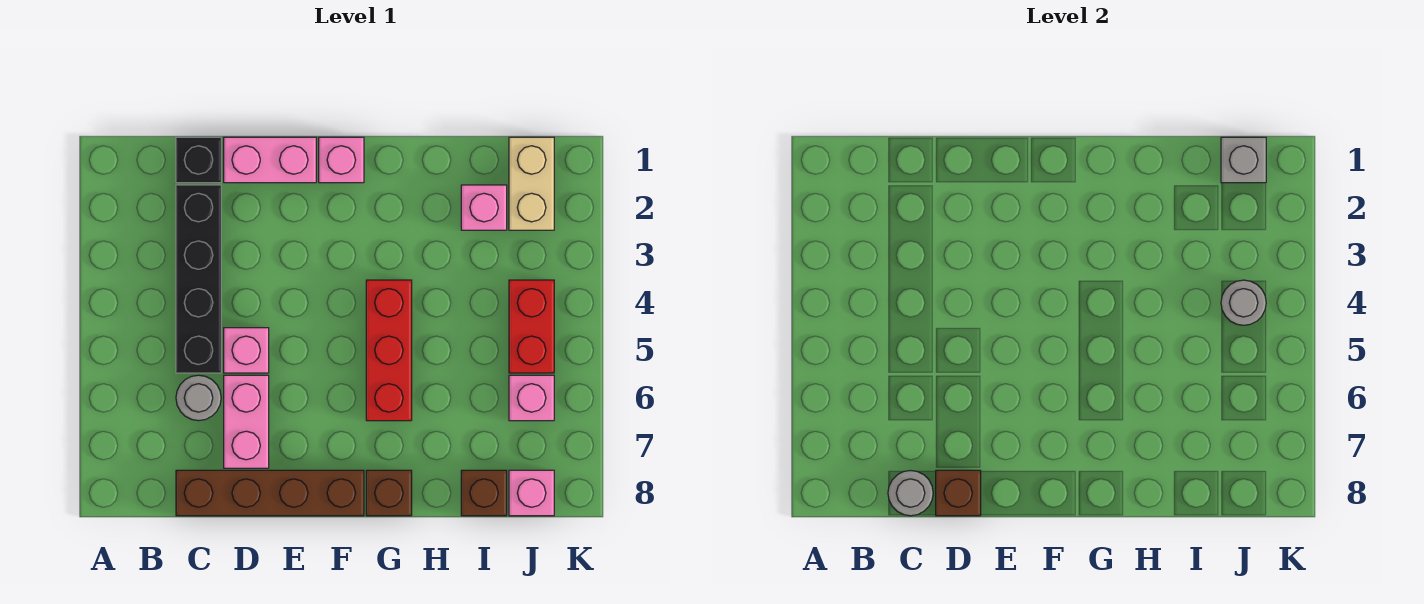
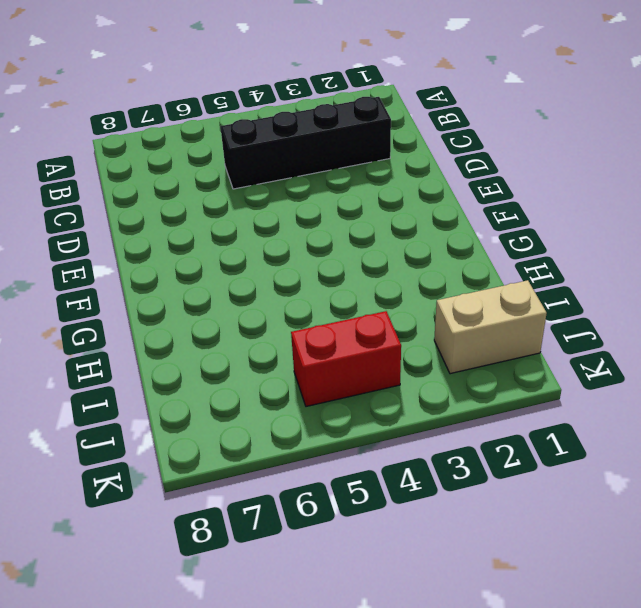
none -> black brick C1 level 1
none -> grey round brick C6 level 1
none -> brown brick C8:F8 level 1

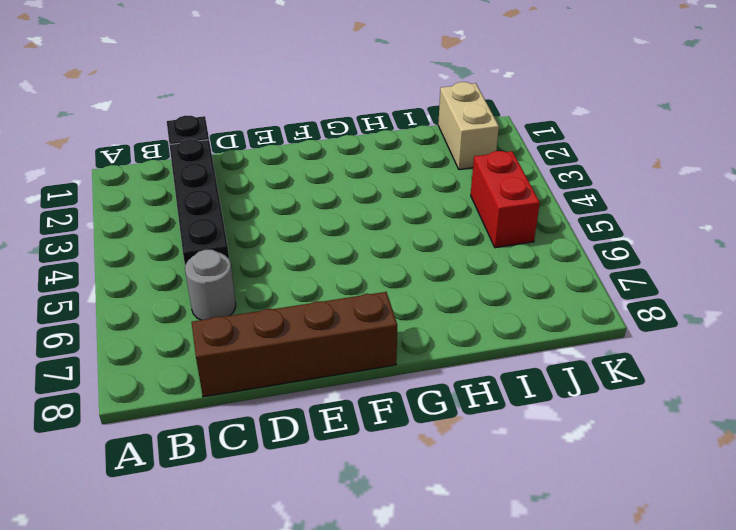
none -> pink brick D1:E1 level 1
none -> pink brick D5 level 1
none -> pink brick D6:D7 level 1

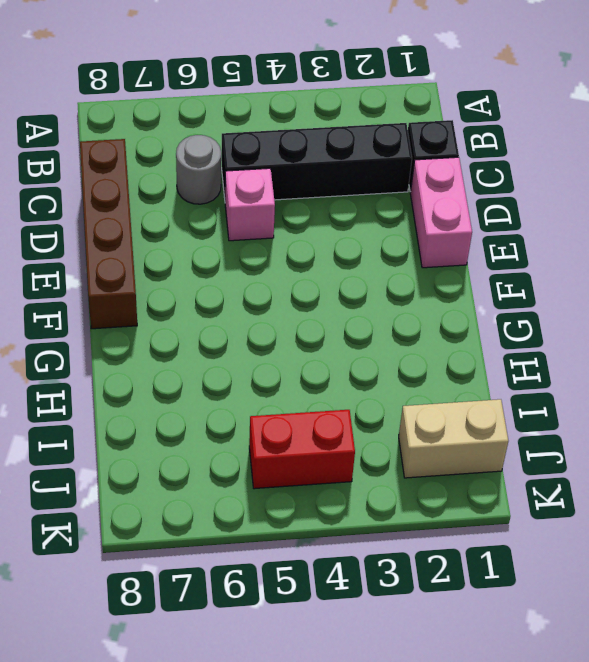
none -> pink brick D6:D7 level 1
none -> pink brick F1 level 1
none -> red brick G4:G6 level 1

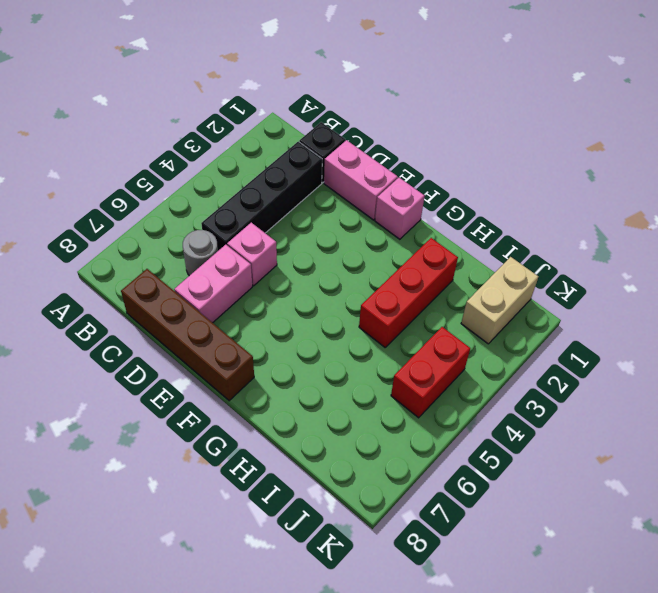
red brick H2:H4 level 1 -> red brick G4:G6 level 1
none -> brown brick G8 level 1
none -> pink brick I2 level 1
none -> brown brick I8 level 1

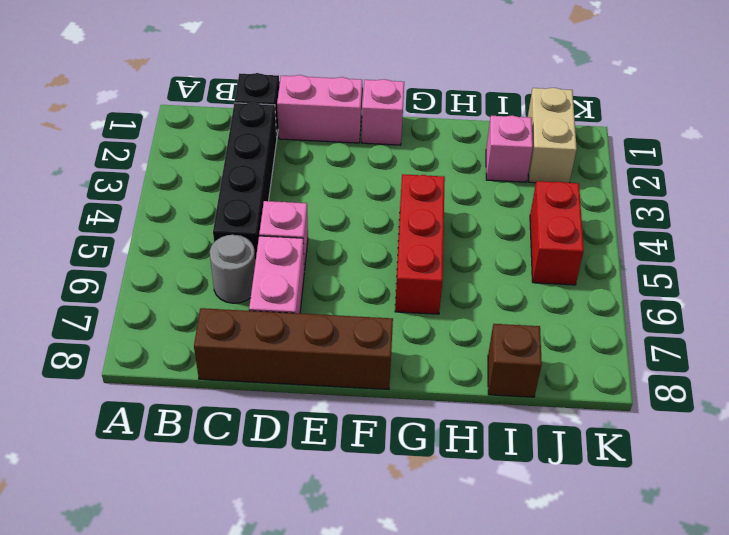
none -> brown brick G8 level 1
none -> pink brick J6 level 1
none -> pink brick J8 level 1

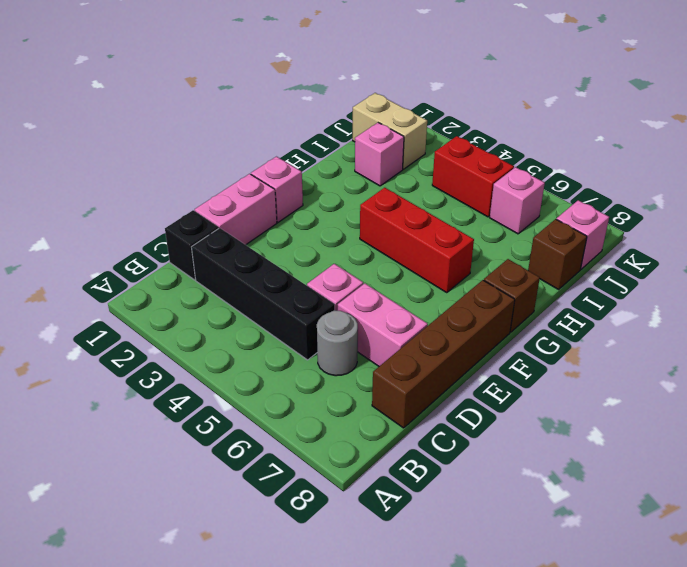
none -> grey round brick C8 level 2
none -> brown brick D8 level 2
none -> grey brick J1 level 2

